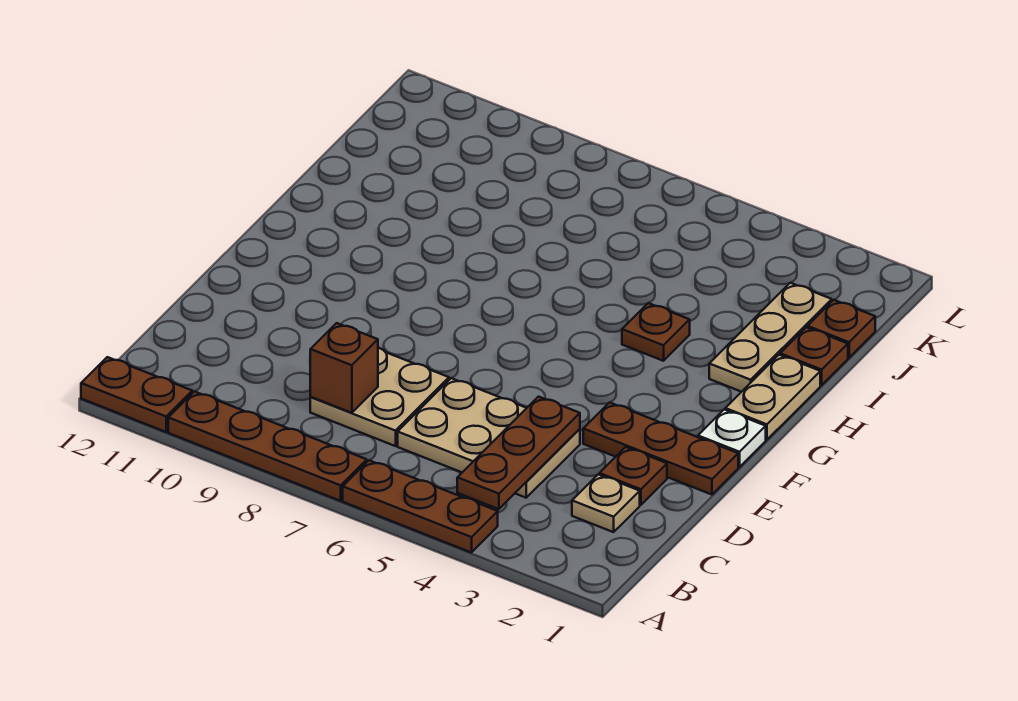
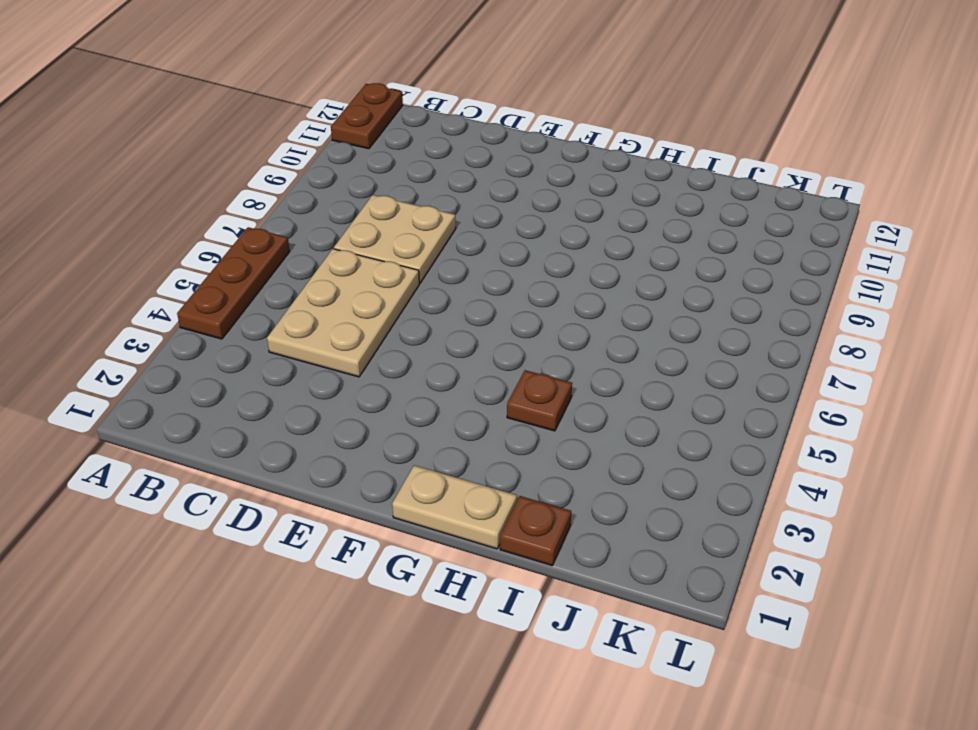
none -> brown plate A7:A10 level 1
none -> tan plate C2 level 1
none -> brown plate D2 level 1

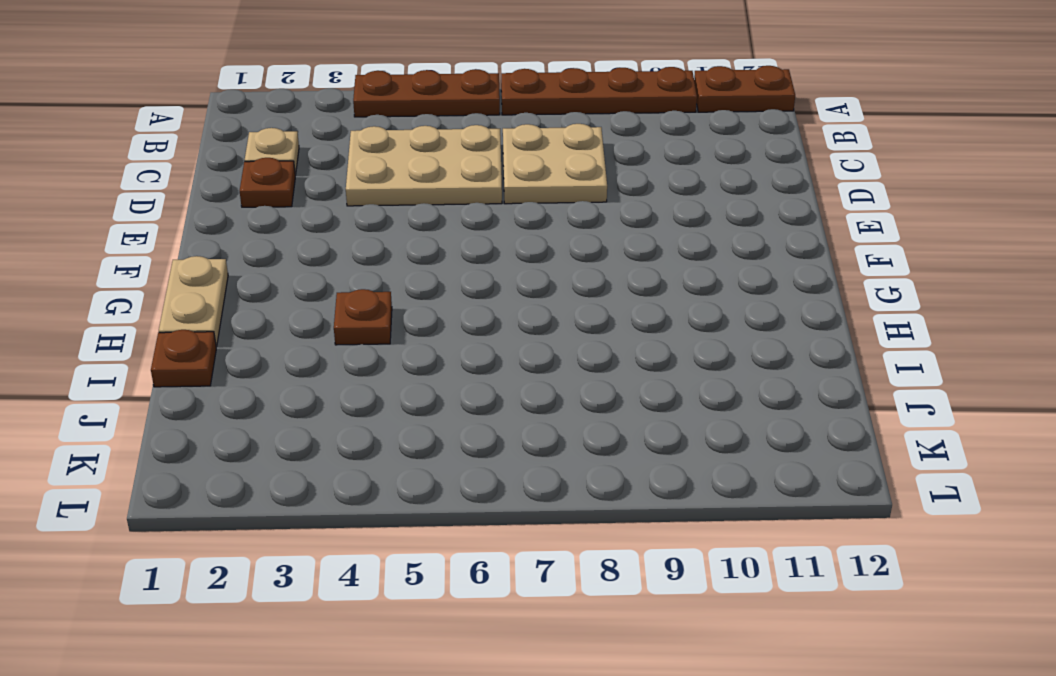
none -> brown plate E1:E3 level 1
none -> white plate F1 level 1
none -> tan plate H2:J2 level 1

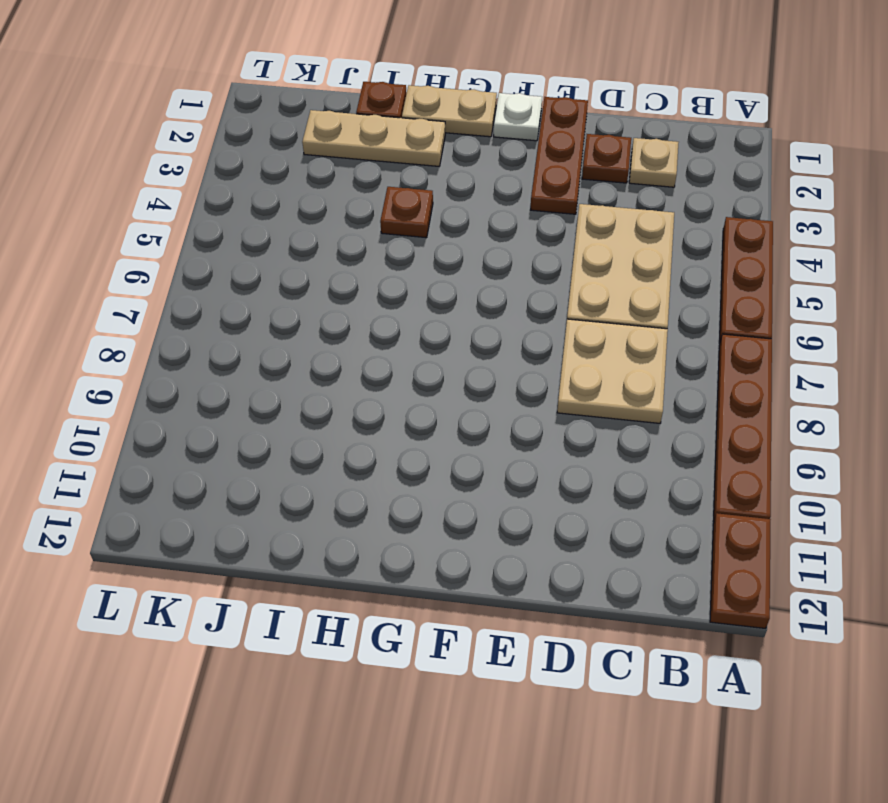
none -> brown plate J1 level 1
none -> brown plate B4:D4 level 2
none -> brown brick C8 level 2

